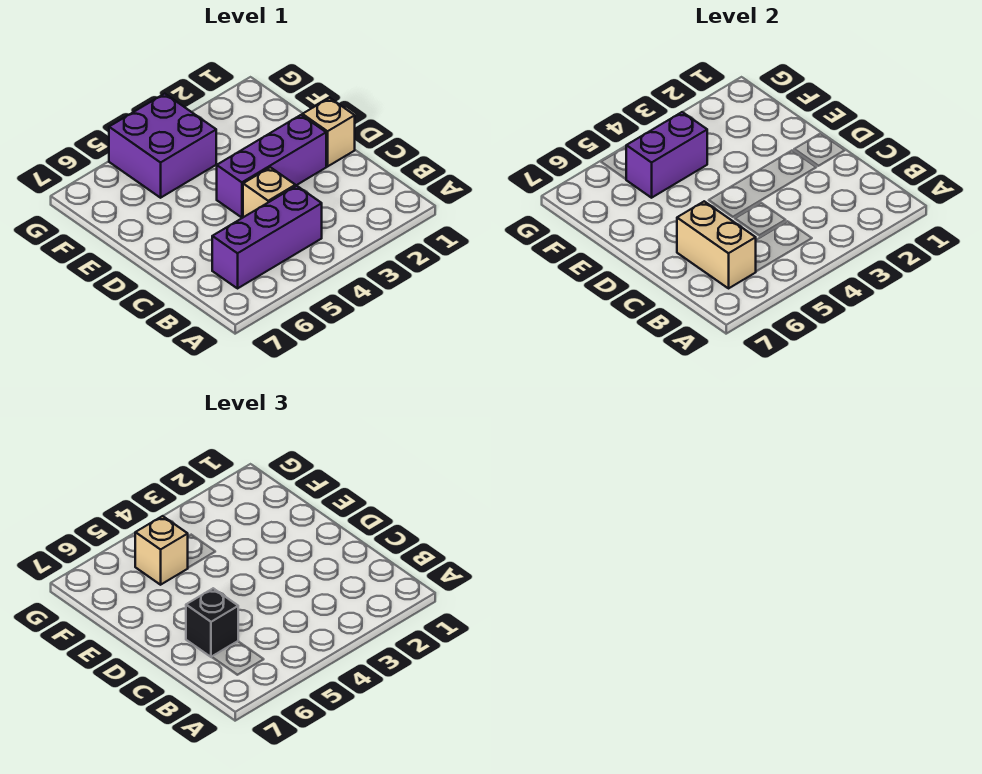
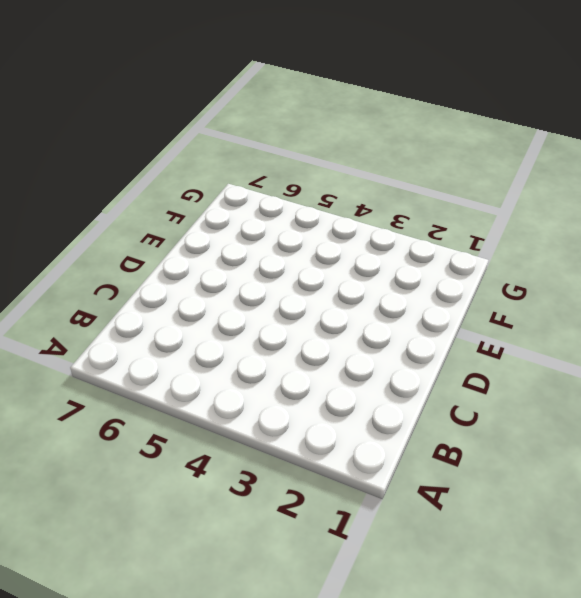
none -> purple brick B4:B6 level 1
none -> tan brick C4 level 1

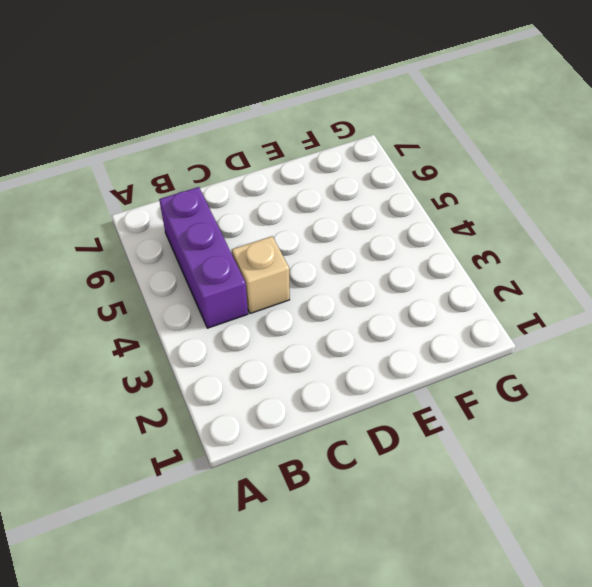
none -> tan brick D1 level 1
none -> purple brick D2:D4 level 1

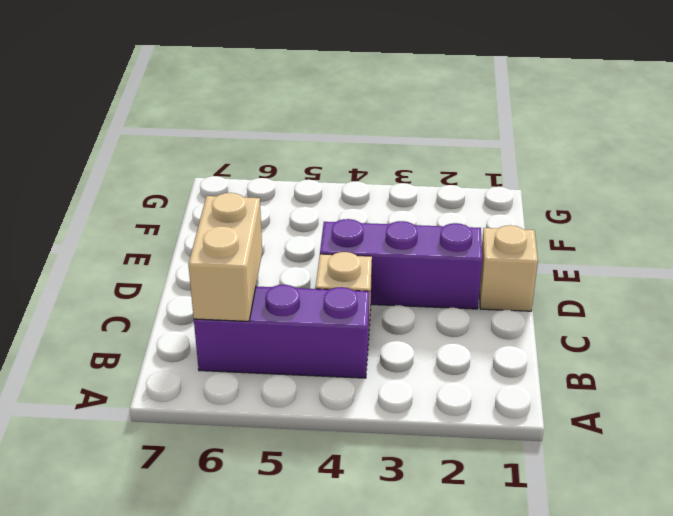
none -> purple brick F4:G5 level 1
none -> purple brick F4:F5 level 2

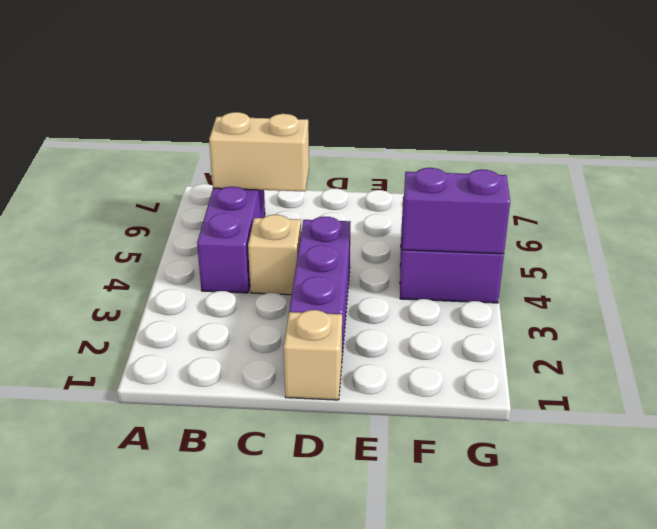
purple brick F4:G4 level 2 -> purple brick F4:F5 level 2
none -> black brick C6 level 3
none -> tan brick F5 level 3

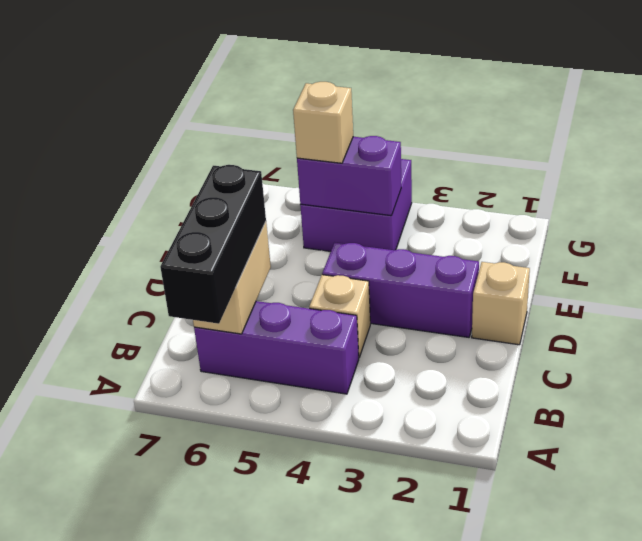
black brick A6:C6 level 3 -> black brick C6 level 3

